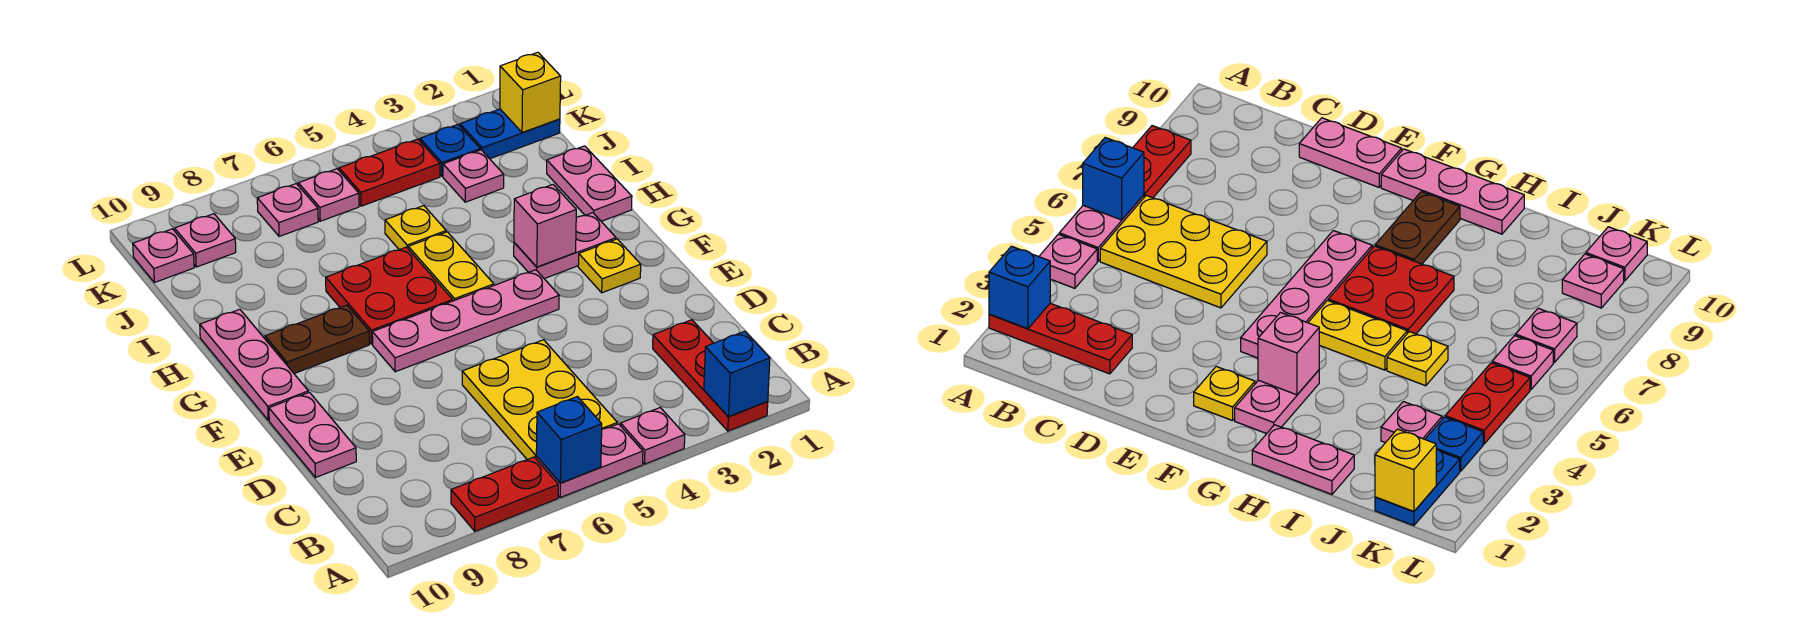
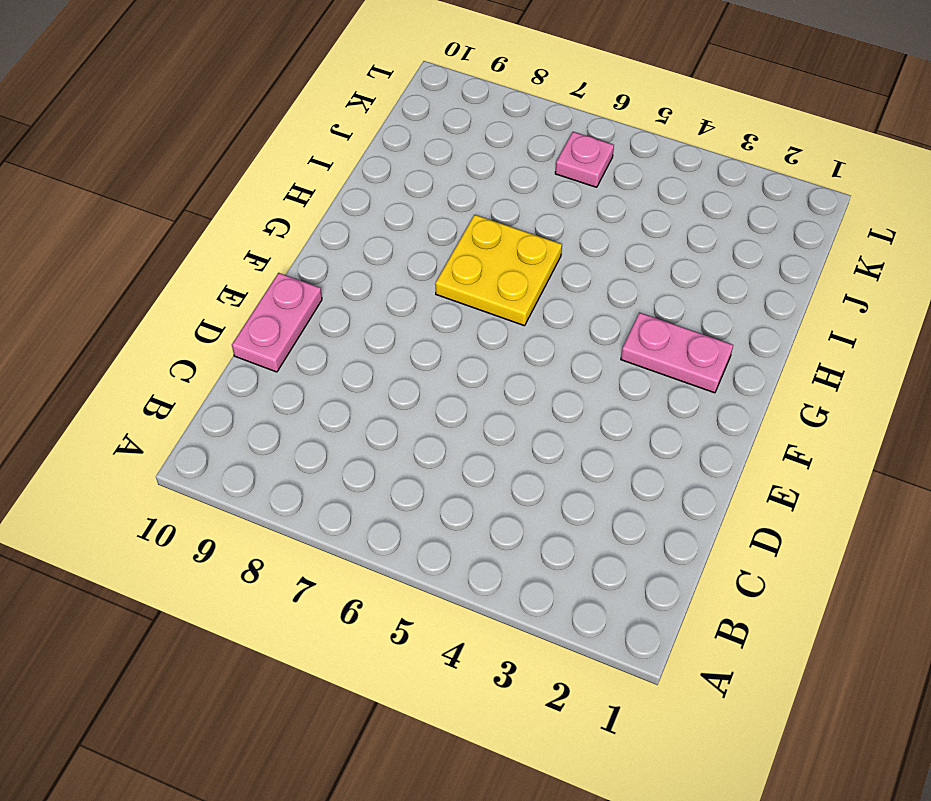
yellow plate G6:H7 level 1 -> red plate G6:H7 level 1
none -> red plate A2:C2 level 1
none -> pink plate A4 level 1
none -> pink plate A5:A6 level 1

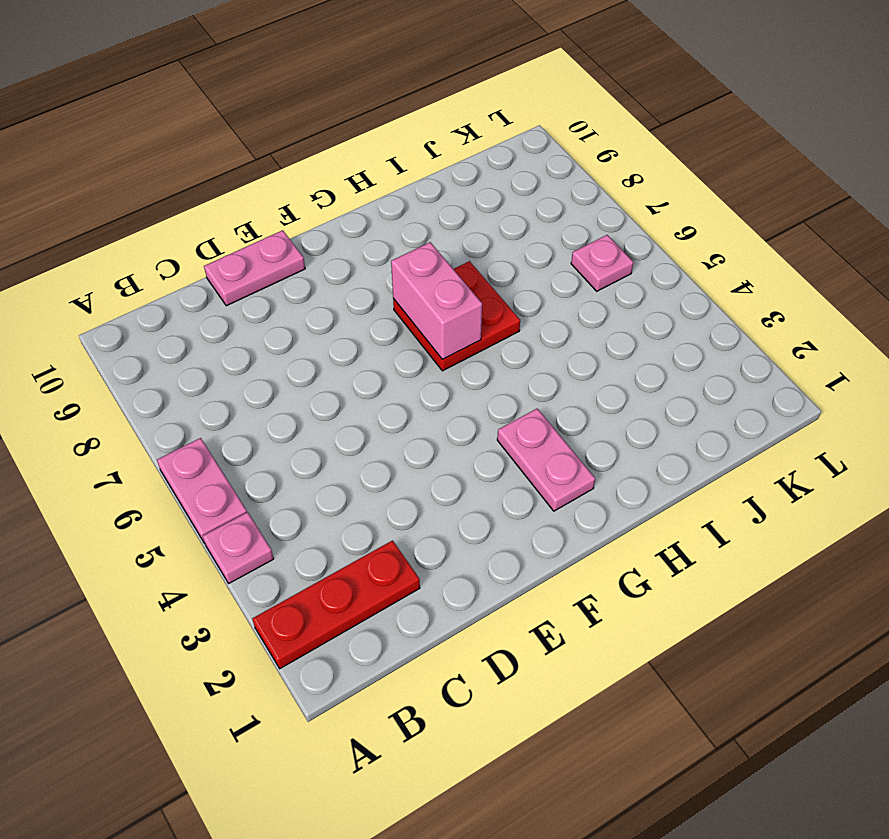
pink brick G6:G7 level 2 -> none
none -> red plate A7:A8 level 1
none -> yellow plate B5:D6 level 1
none -> yellow plate F2 level 1

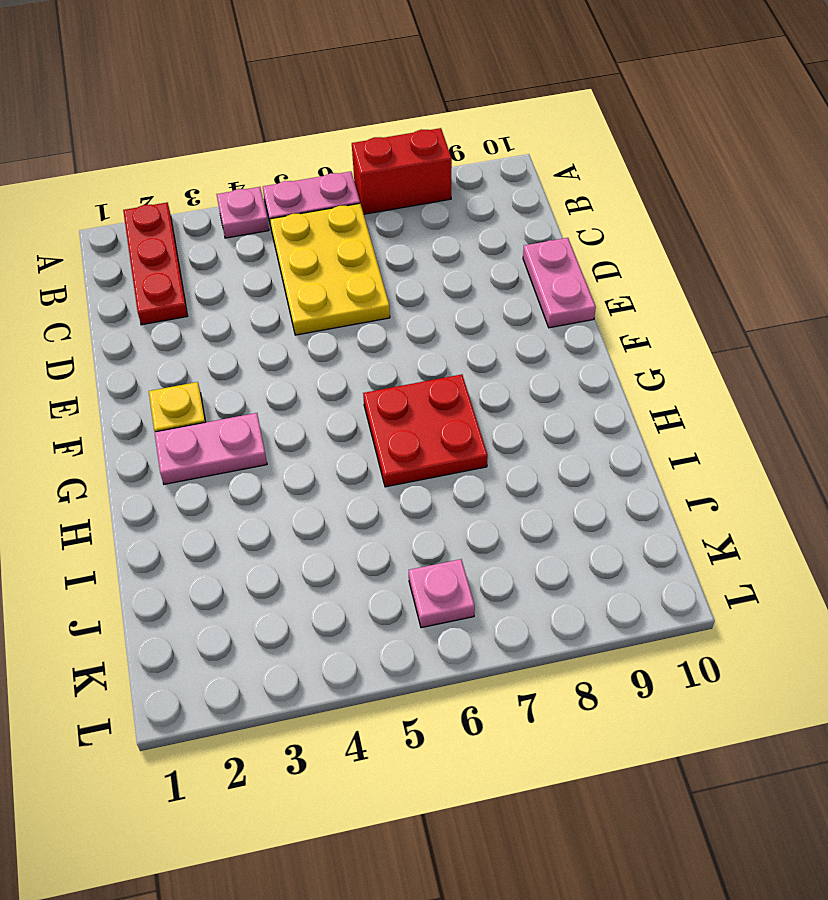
red brick A7:A8 level 1 -> red plate A7:A8 level 1
none -> pink plate F4:F7 level 1
none -> pink plate F10:H10 level 1
none -> yellow plate G5:H5 level 1

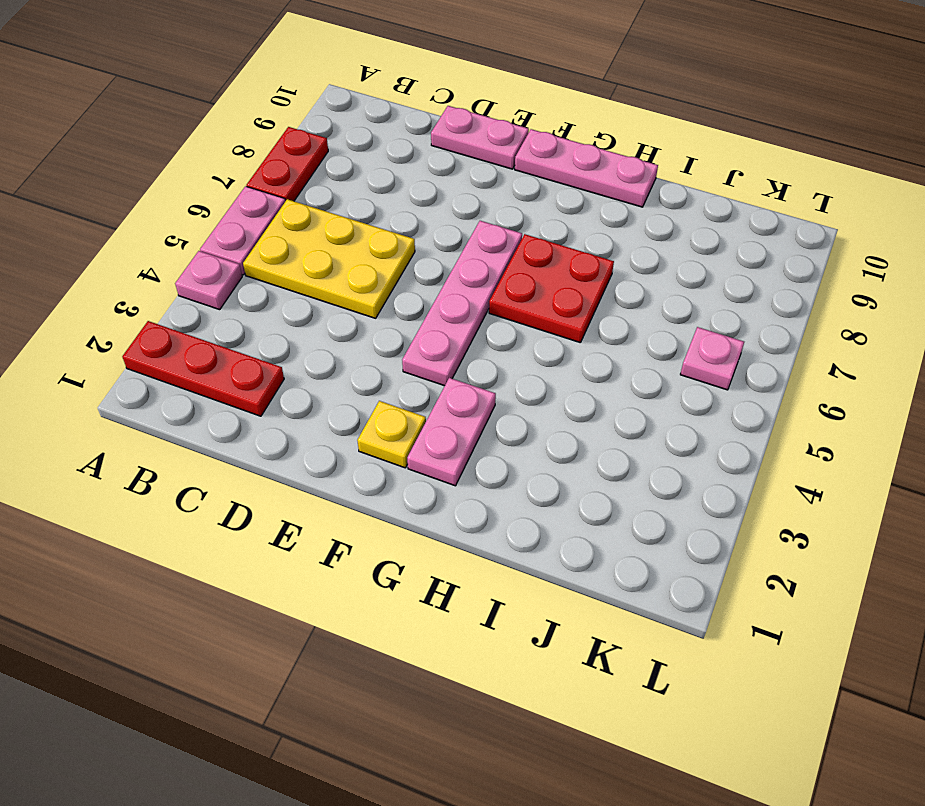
none -> yellow plate G5:H5 level 1
none -> brown plate G8:G9 level 1
none -> pink plate H1:I1 level 1

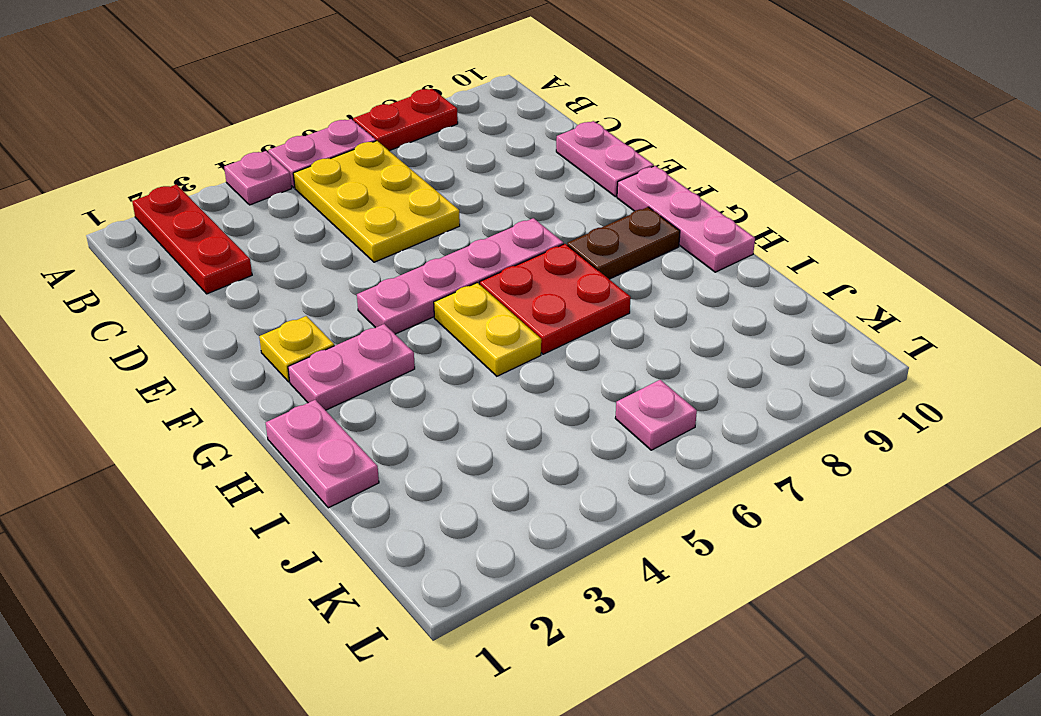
none -> yellow plate I5 level 1
none -> pink plate J3 level 1
none -> blue plate K1:K2 level 1

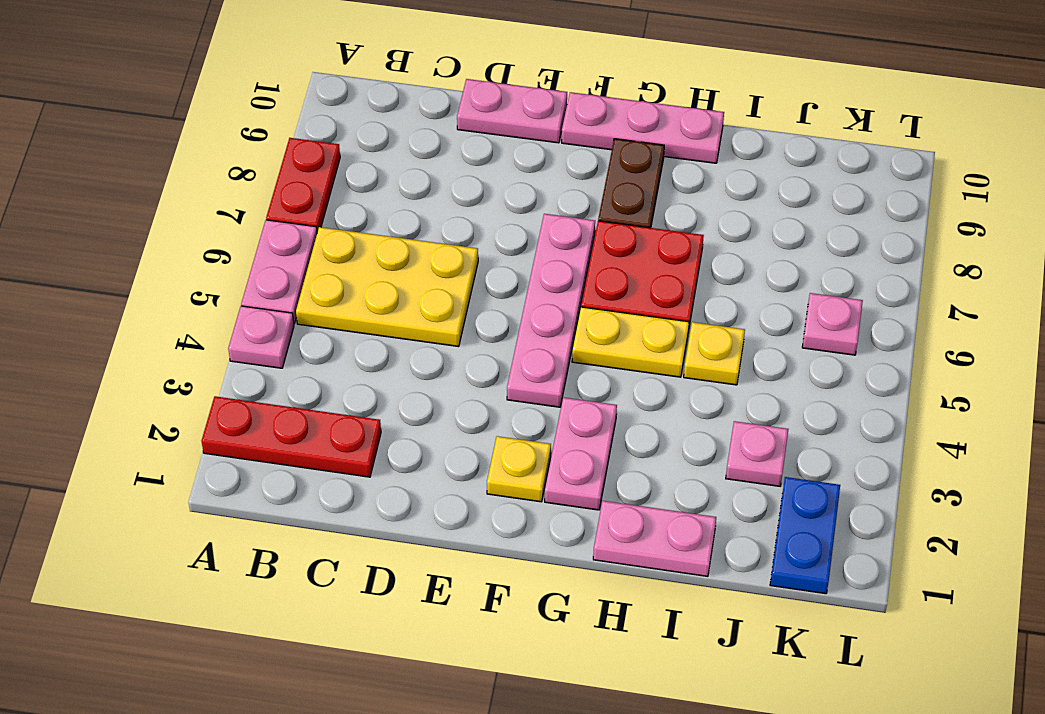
none -> blue plate K3 level 1
none -> red plate K4:K5 level 1
none -> pink plate K7 level 1

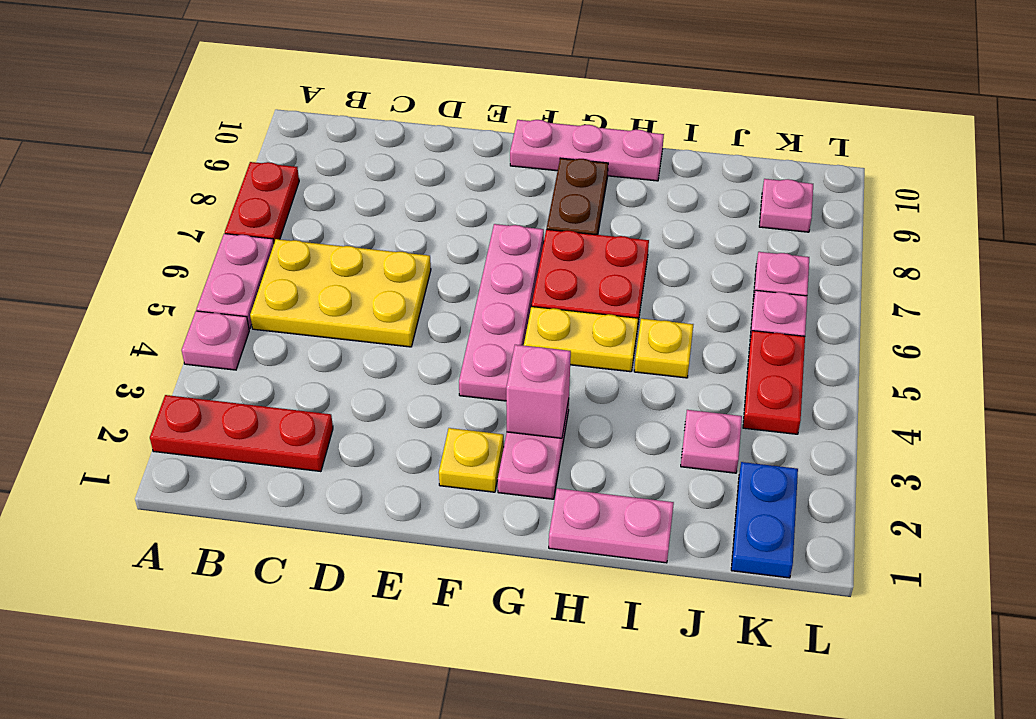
none -> pink plate D10:E10 level 1
none -> blue plate K3 level 1
none -> pink plate K10 level 1

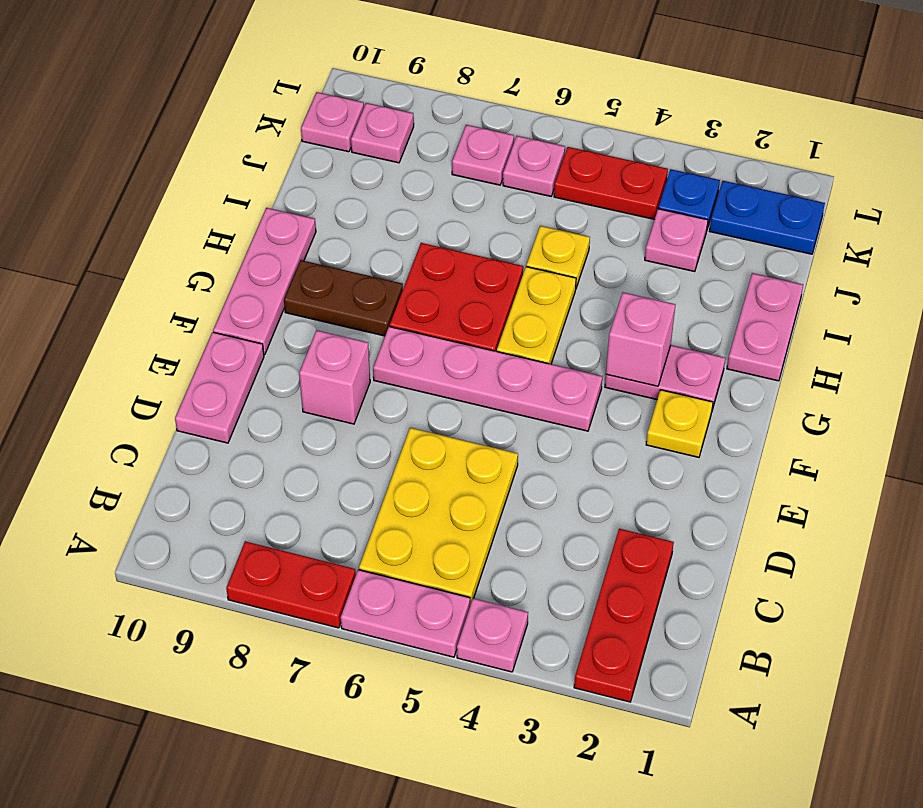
pink brick E8 level 1 -> none
none -> blue brick A2 level 2
none -> blue brick A6 level 2
none -> yellow brick K1 level 2

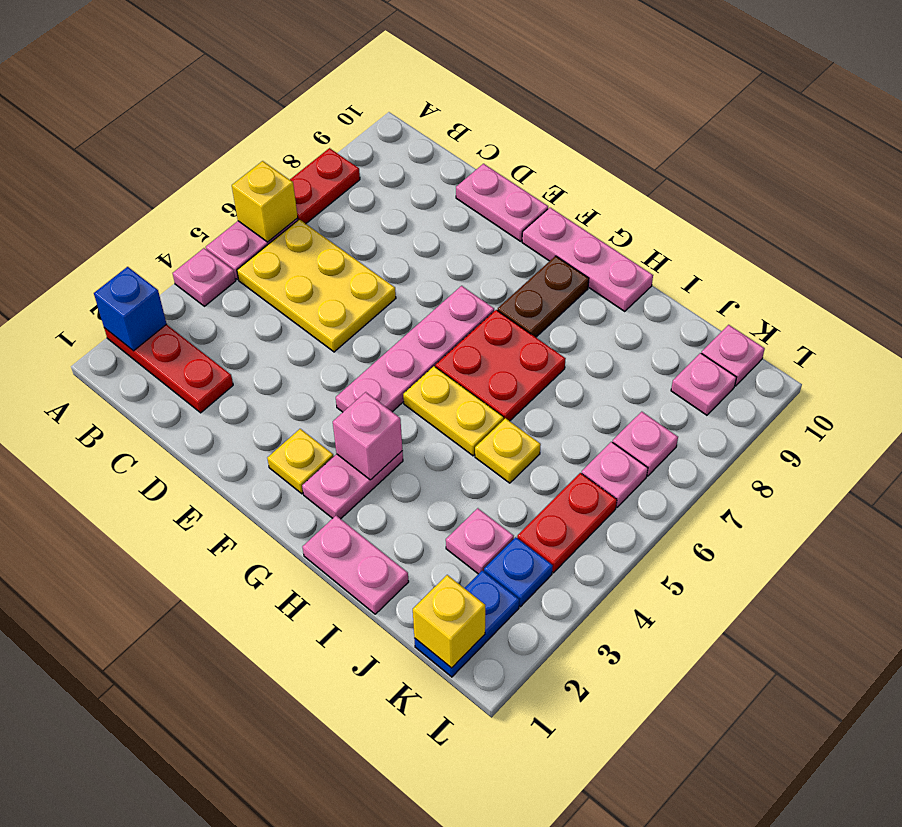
yellow brick A6 level 2 -> blue brick A6 level 2

